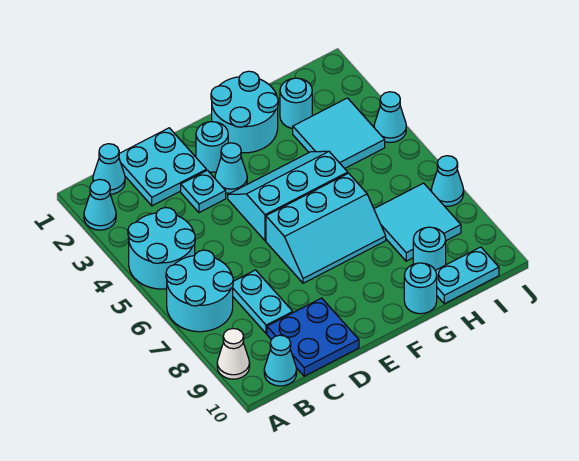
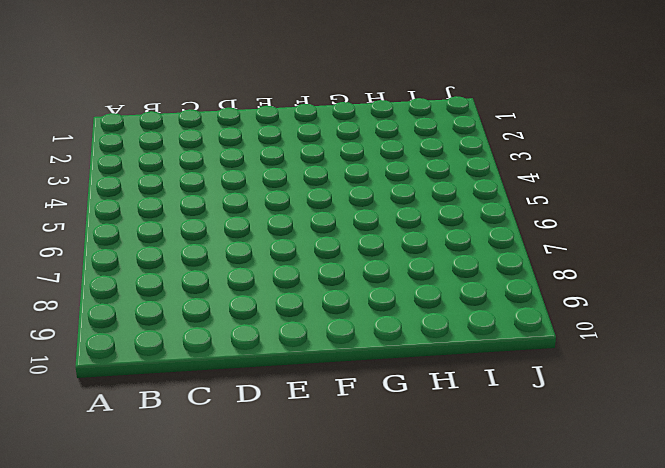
none -> cyan cone A2 level 1
none -> cyan round brick A4:B5 level 1
none -> cyan round brick A6:B7 level 1

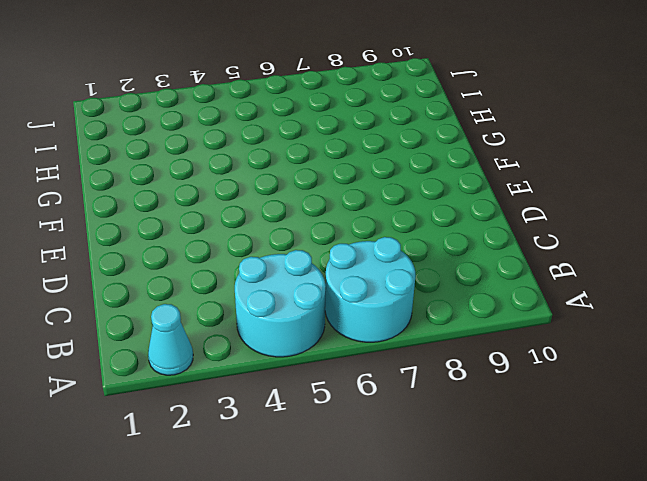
none -> white cone A9 level 1
none -> cyan cone B1 level 1
none -> cyan cone B10 level 1

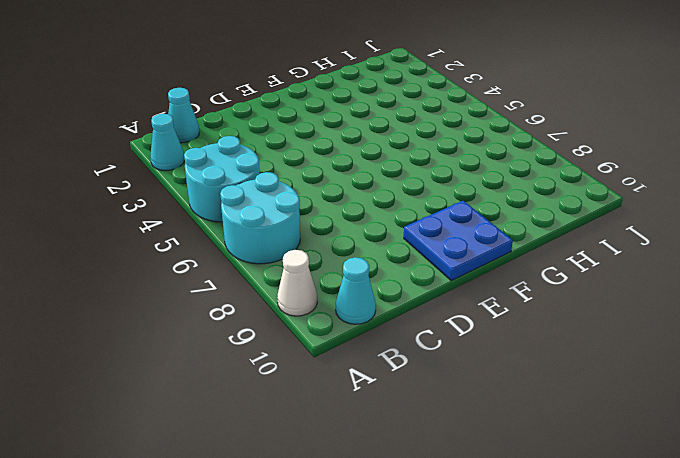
blue plate E9:F10 level 1 -> blue plate C9:D10 level 1
none -> cyan plate C1:D2 level 1
none -> cyan plate C7:C8 level 1
none -> cyan plate D3 level 1

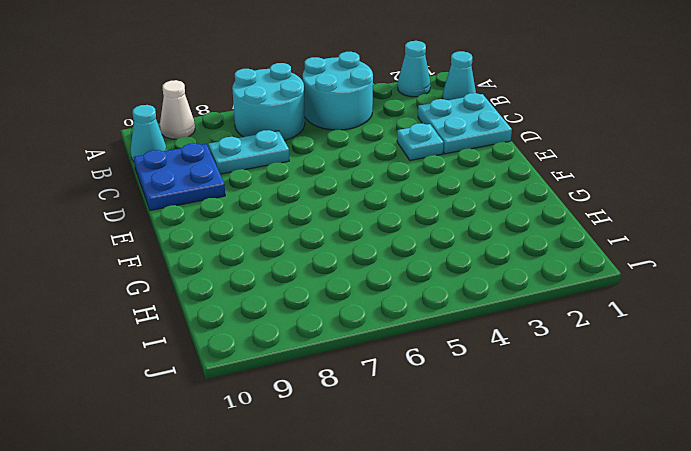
none -> cyan round brick E2 level 1
none -> cyan cone E3 level 1
none -> cyan slope E4:G5 level 1 top 5

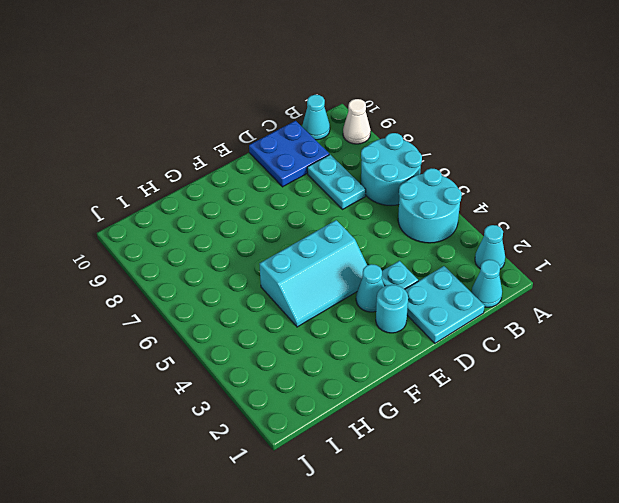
none -> cyan slope E6:G7 level 1 top 6
none -> cyan round brick F1:G2 level 1
none -> cyan round brick G10 level 1

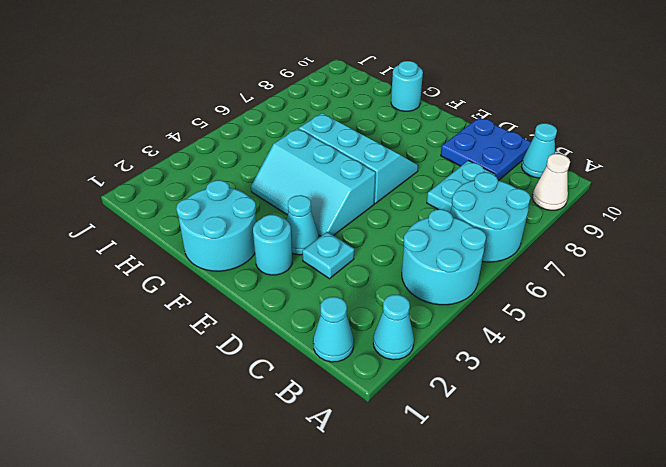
none -> cyan plate C1:D2 level 1
none -> cyan round brick H2 level 1
none -> cyan tile H3:I4 level 1

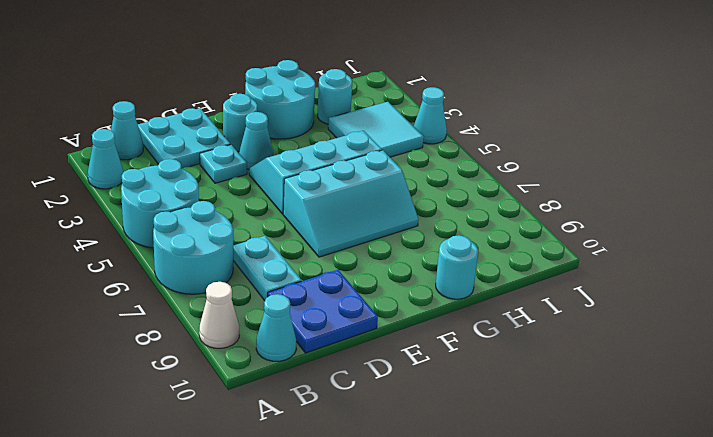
none -> cyan tile H7:I8 level 1
none -> cyan round brick H9 level 1
none -> cyan plate H10:I10 level 1

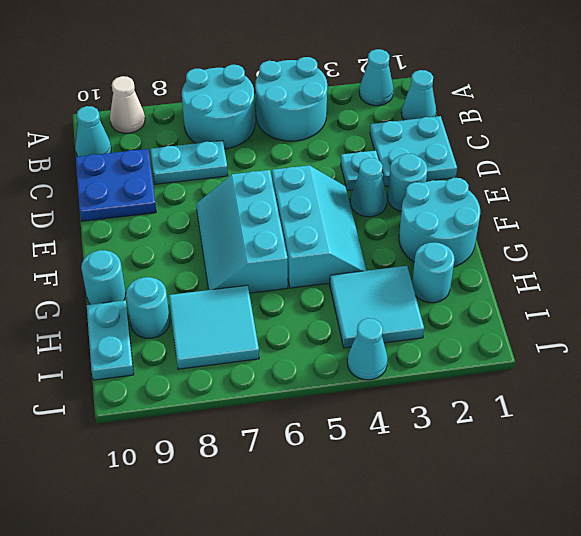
none -> cyan cone J7 level 1

